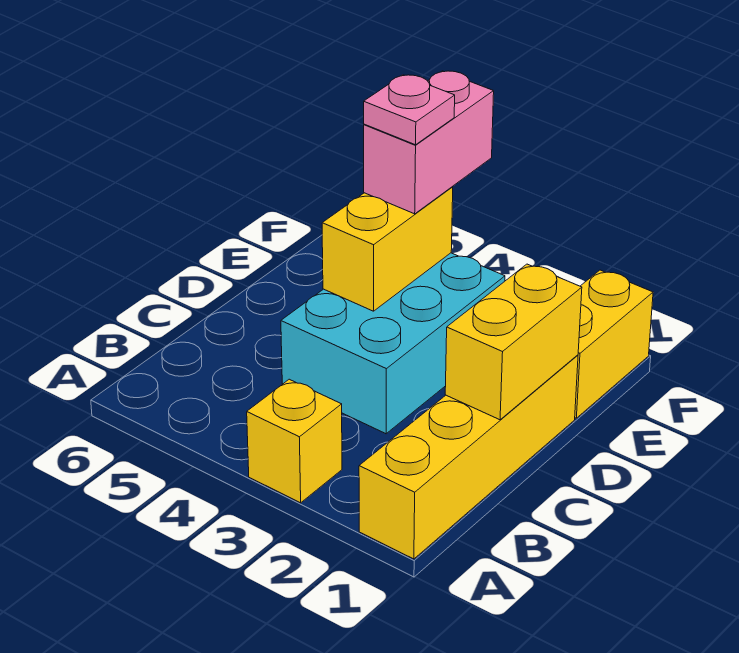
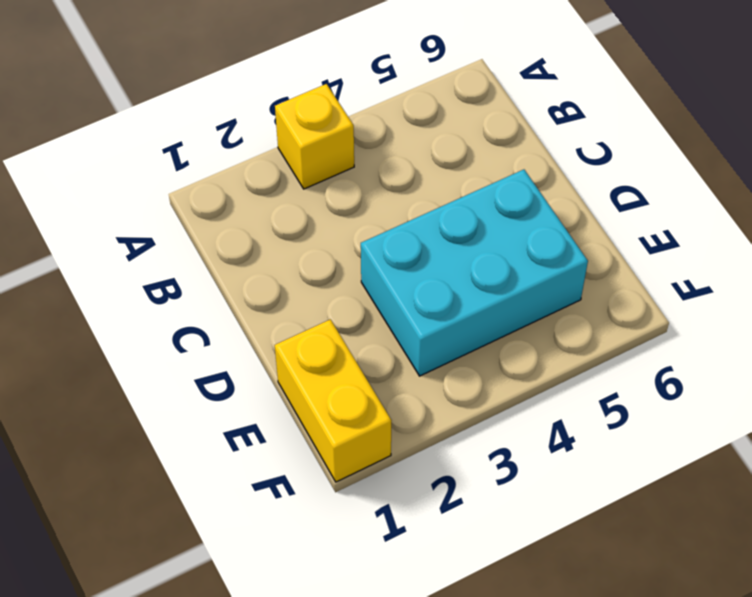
cyan brick D3:E5 level 1 -> cyan brick C3:E4 level 1
none -> yellow brick A1:D1 level 1
none -> yellow brick C1:D1 level 2

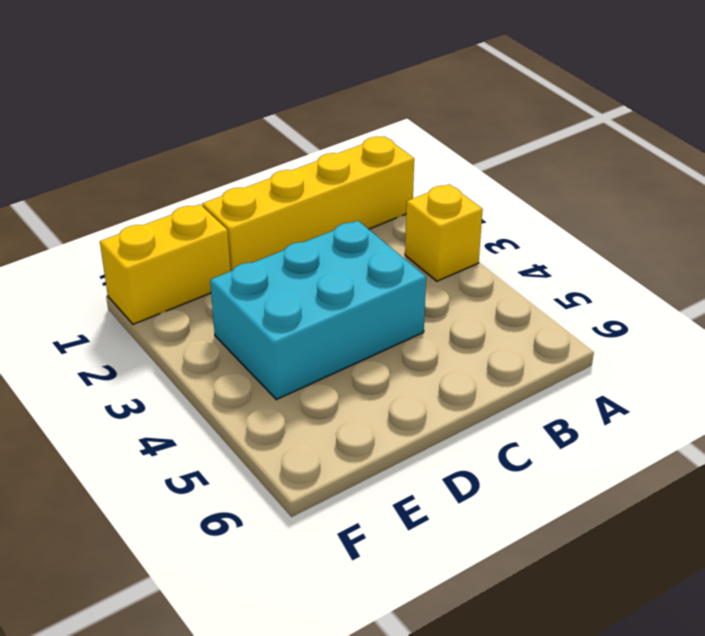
none -> yellow brick C1:D1 level 2
none -> yellow brick D4:E4 level 2

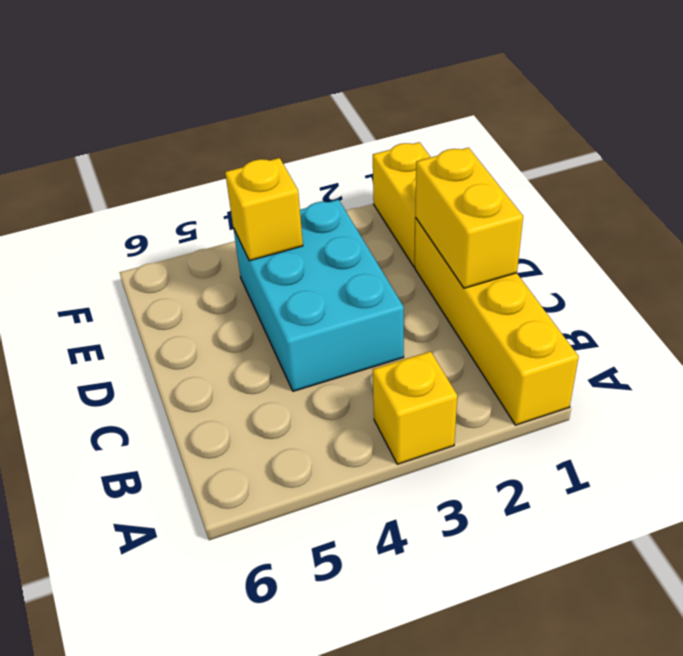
yellow brick E4 level 2 -> yellow brick D4:E4 level 2
none -> pink brick E4:F4 level 3
none -> pink plate E4 level 4

